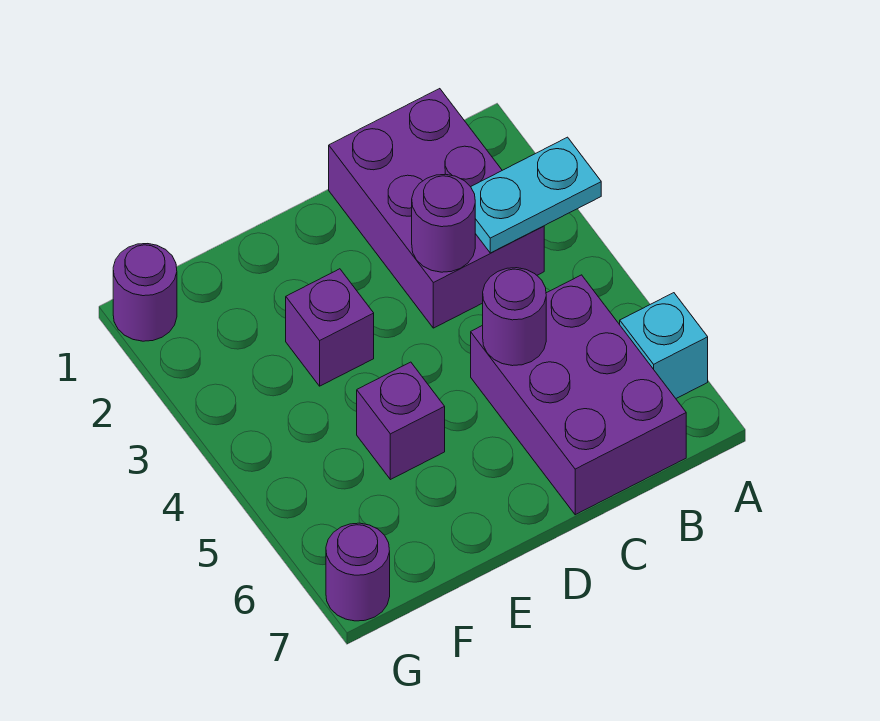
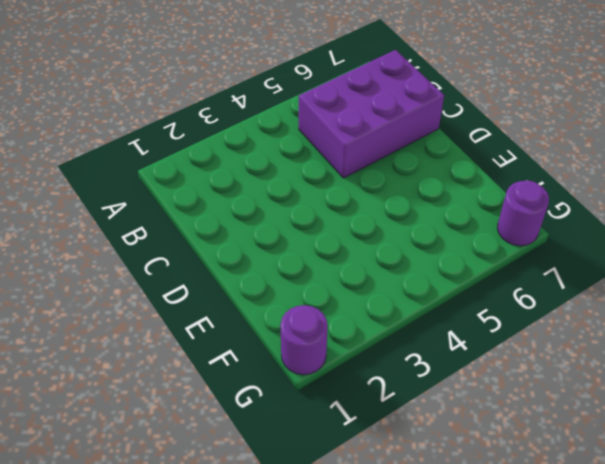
none -> cyan brick A6 level 1
none -> purple brick B1:C3 level 1

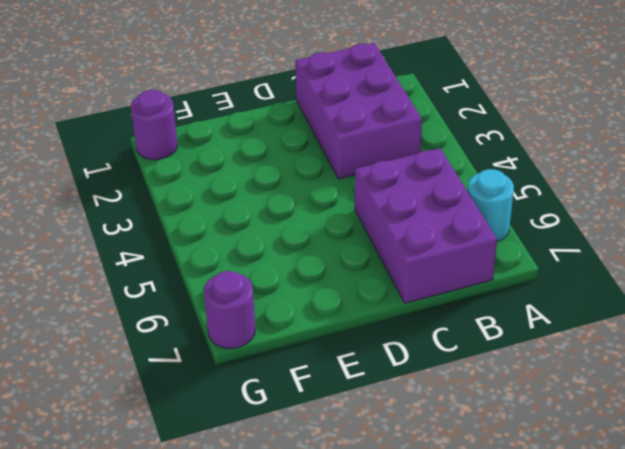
cyan round brick A6 level 1 -> cyan brick A6 level 1
none -> purple brick E3 level 1
none -> purple brick E5 level 1

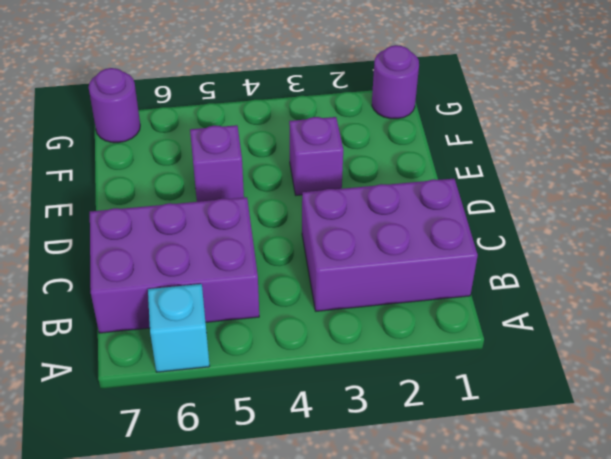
none -> cyan plate A3:B3 level 2
none -> purple round brick C3 level 2

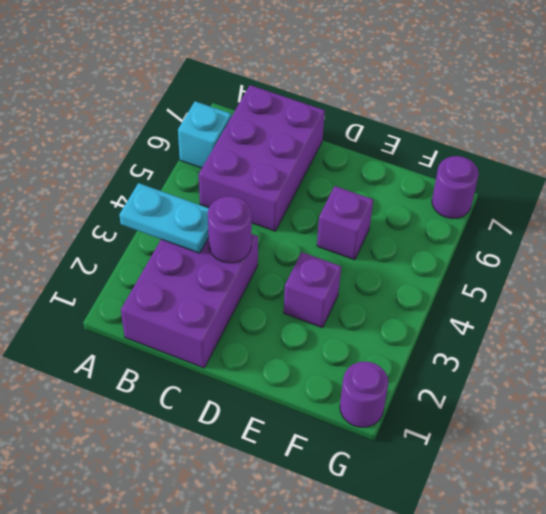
none -> purple round brick C5 level 2

